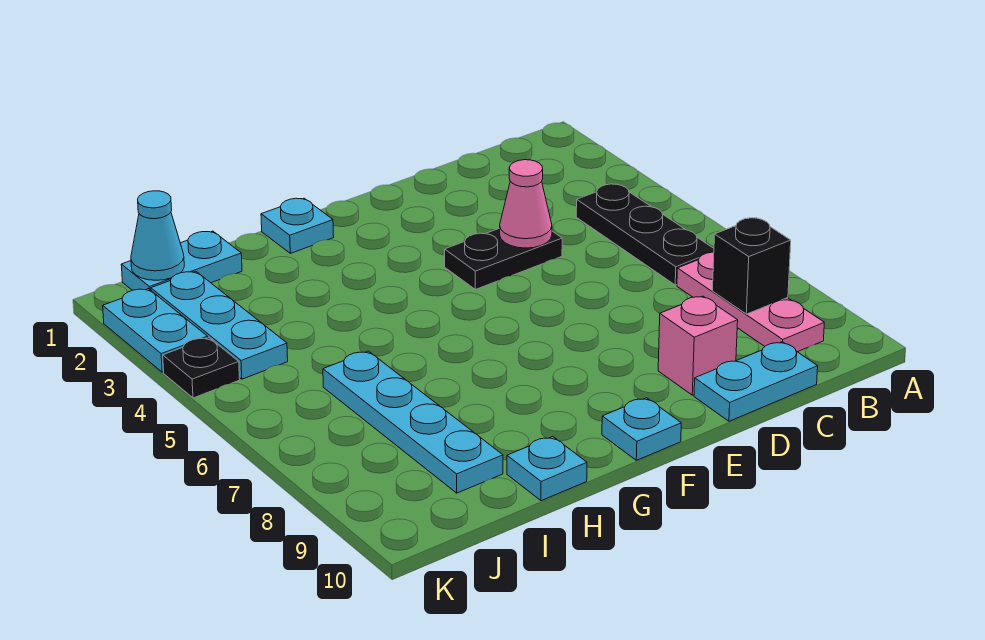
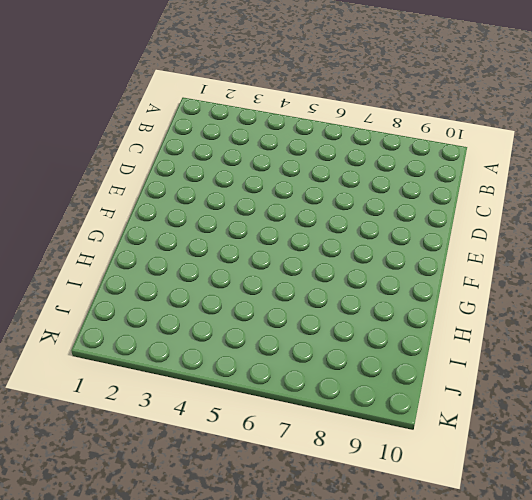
none -> black plate B4:B6 level 1
none -> pink plate B7:B9 level 1
none -> cyan plate C10:D10 level 1

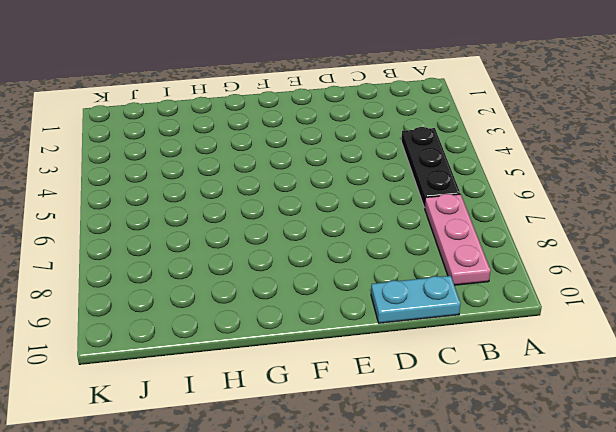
none -> black plate D4:E4 level 1
none -> pink brick D9 level 1
none -> cyan plate F10 level 1

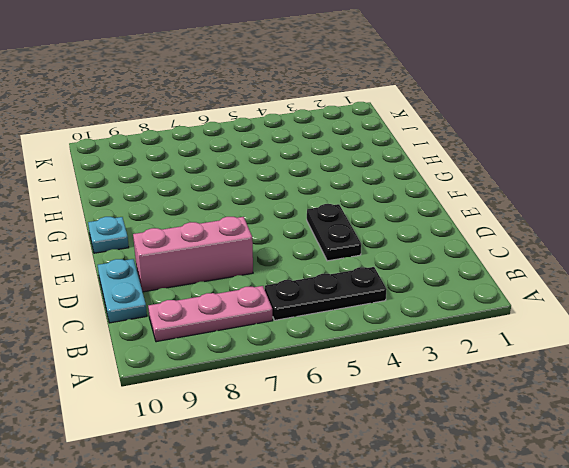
pink brick D7:D9 level 1 -> pink brick D9 level 1
none -> cyan plate G1 level 1
none -> cyan plate H10 level 1
none -> cyan plate I1:J1 level 1

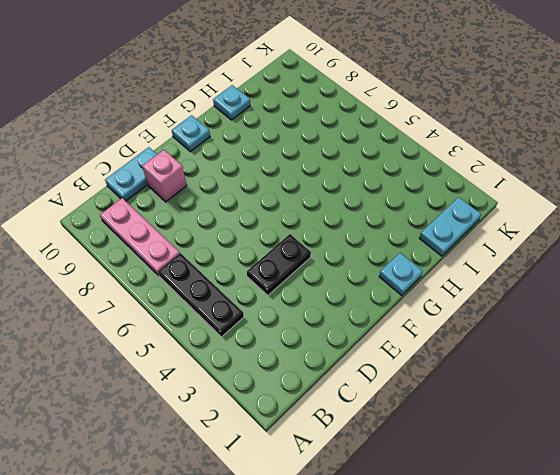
none -> cyan plate I6:I9 level 1
none -> cyan plate J2:J4 level 1
none -> cyan plate K2:K3 level 1

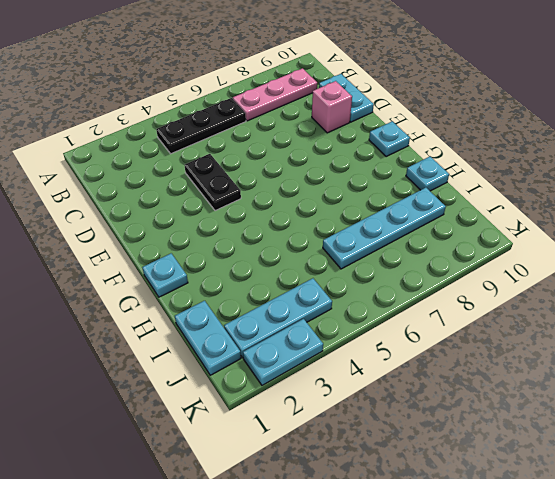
none -> black plate K4 level 1
none -> black brick B8 level 2
none -> pink cone D4 level 2

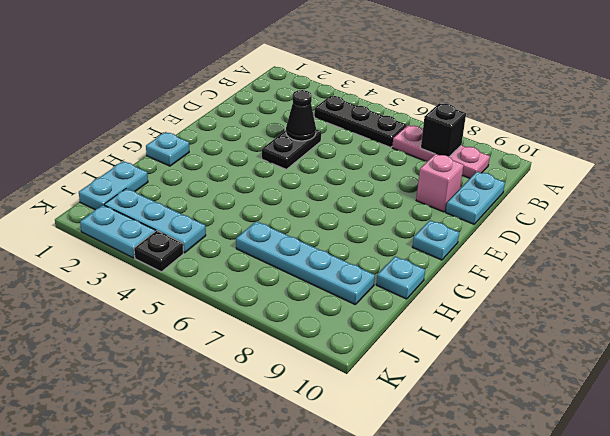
black cone D4 level 2 -> pink cone D4 level 2
none -> cyan cone J1 level 2

